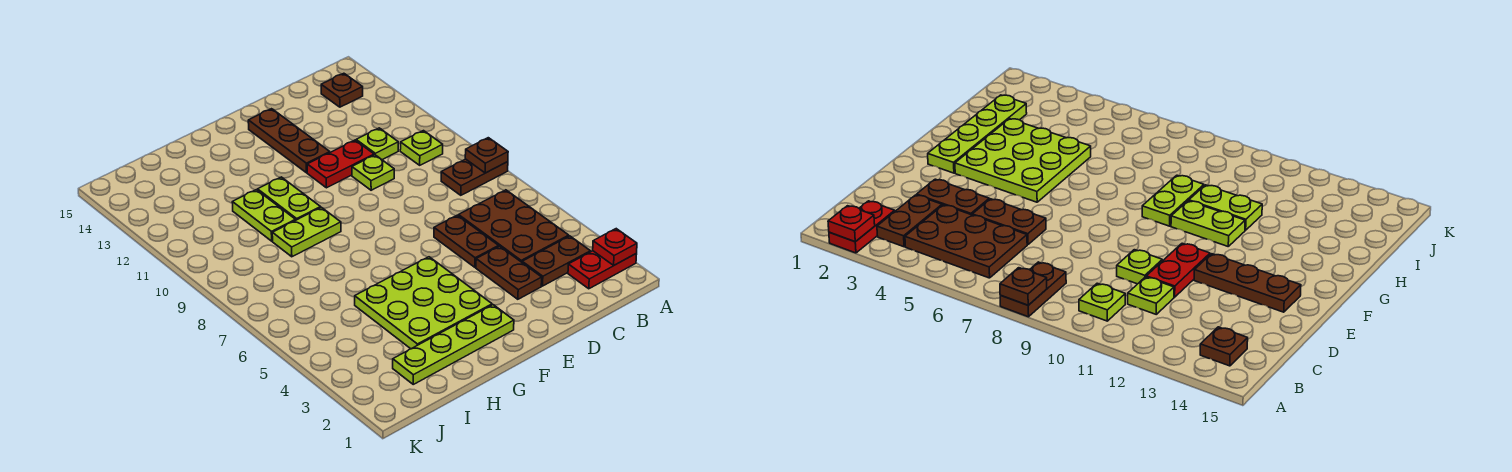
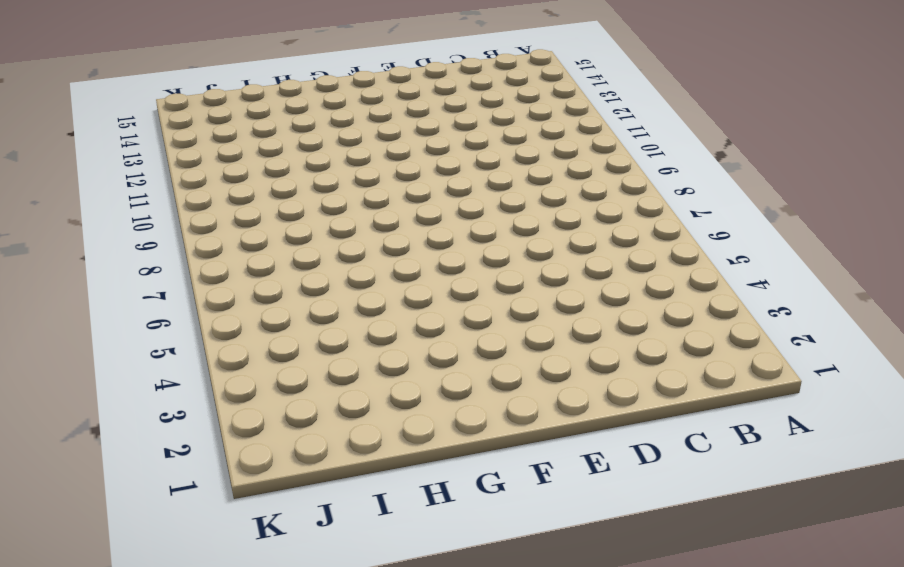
none -> red plate A2:B2 level 1
none -> brown plate A8:B8 level 1
none -> brown plate B3:C3 level 1

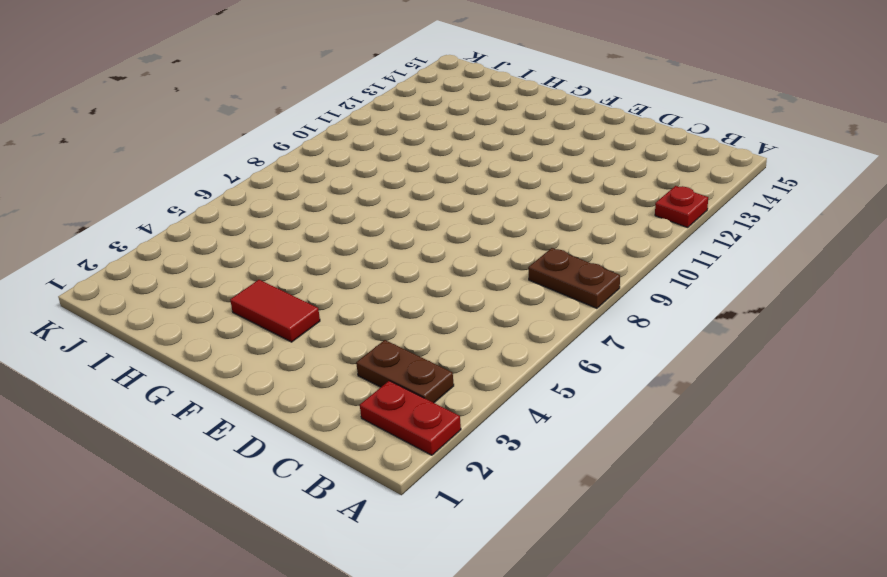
red plate A12 level 1 -> red plate A2 level 2
red tile F3:G3 level 1 -> lime plate F3:H5 level 1
none -> brown plate B4:C6 level 1
none -> lime plate B10 level 1
none -> brown plate B14 level 1

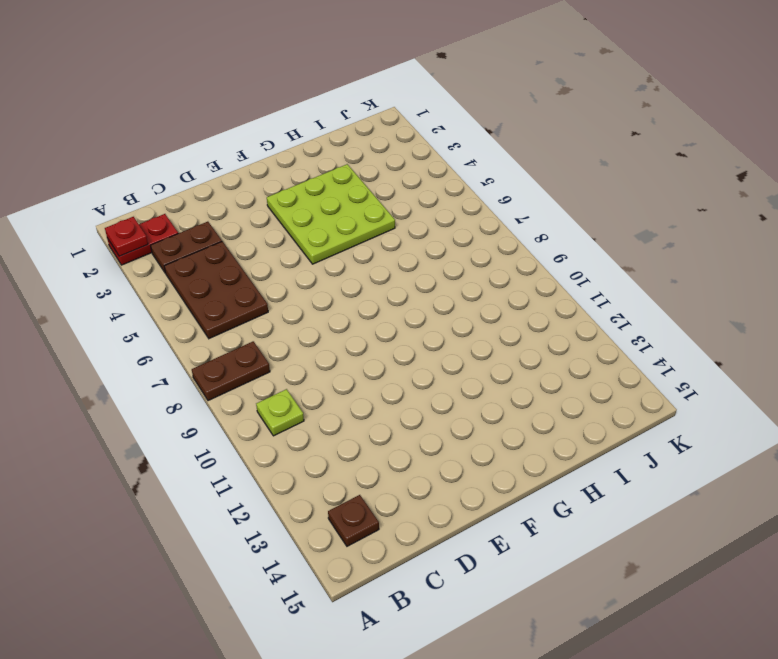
none -> lime plate C11 level 1
none -> brown plate D3:D4 level 1
none -> brown plate D5:D6 level 1

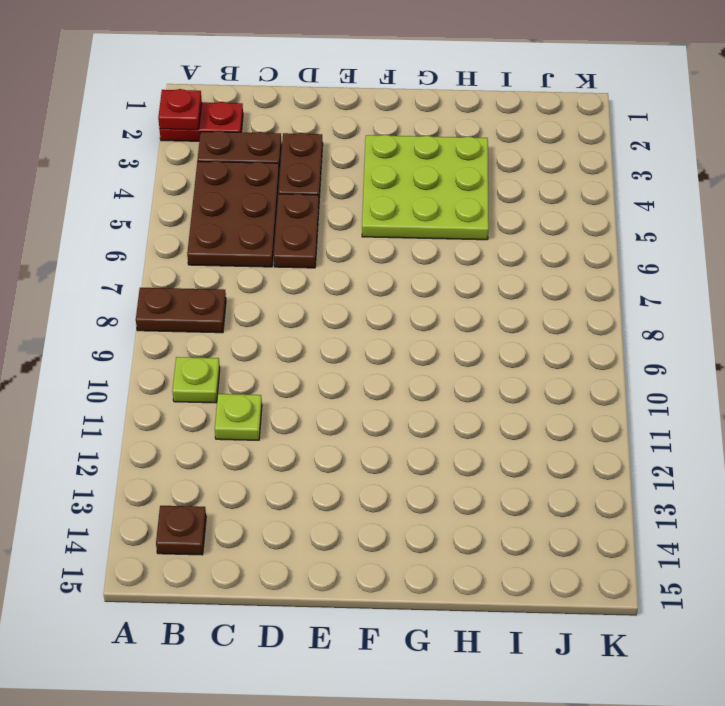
none -> lime plate D10 level 1
none -> red plate D11:E11 level 1
none -> brown plate E12:E14 level 1

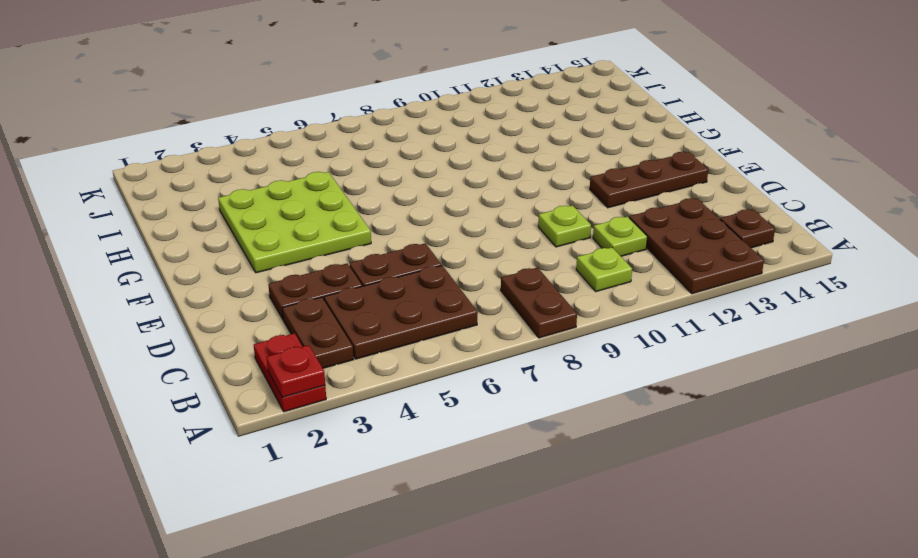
brown plate A12:C13 level 1 -> none
none -> red plate D11:E11 level 1
none -> lime plate F2:I2 level 1
none -> lime plate G9:H9 level 1

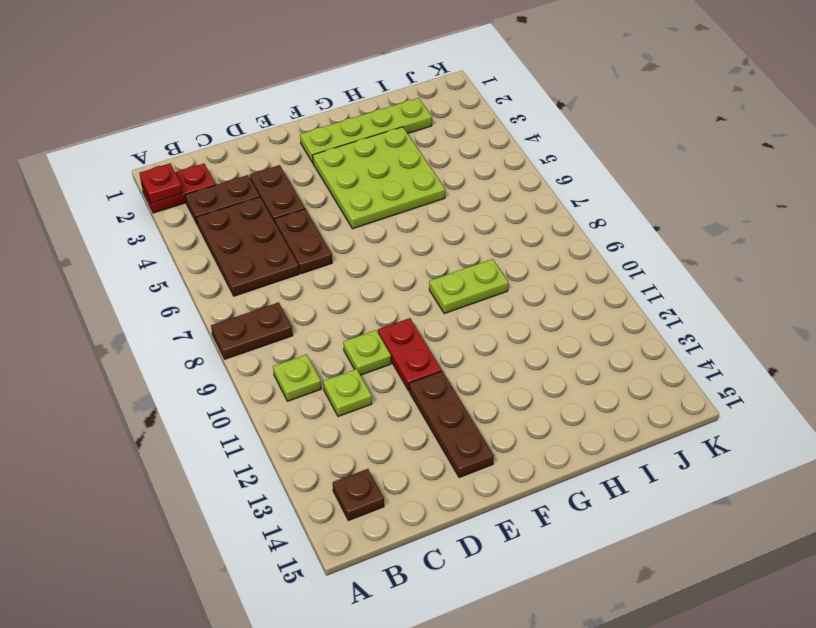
red plate E10:E11 level 1 -> red plate D11:E11 level 1
none -> lime plate G10:G11 level 1
none -> lime plate H10:H11 level 1
none -> brown plate A8 level 2

